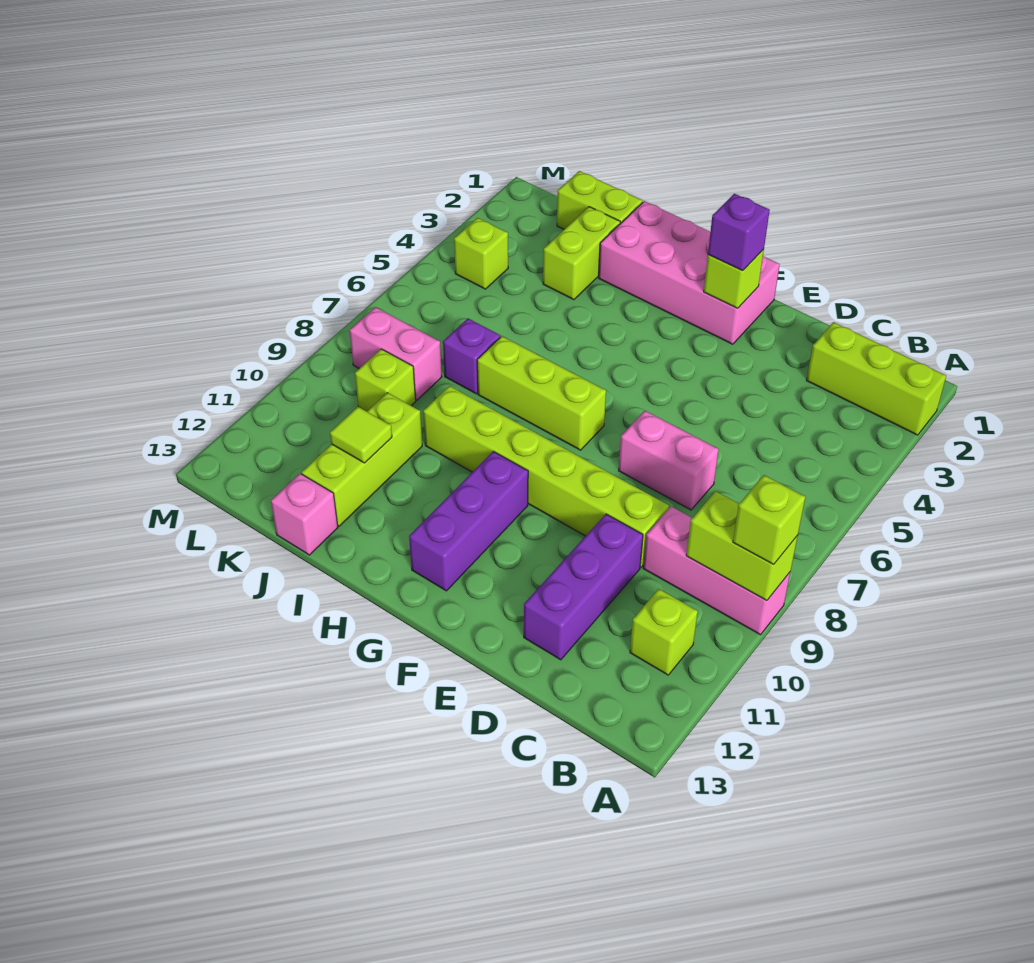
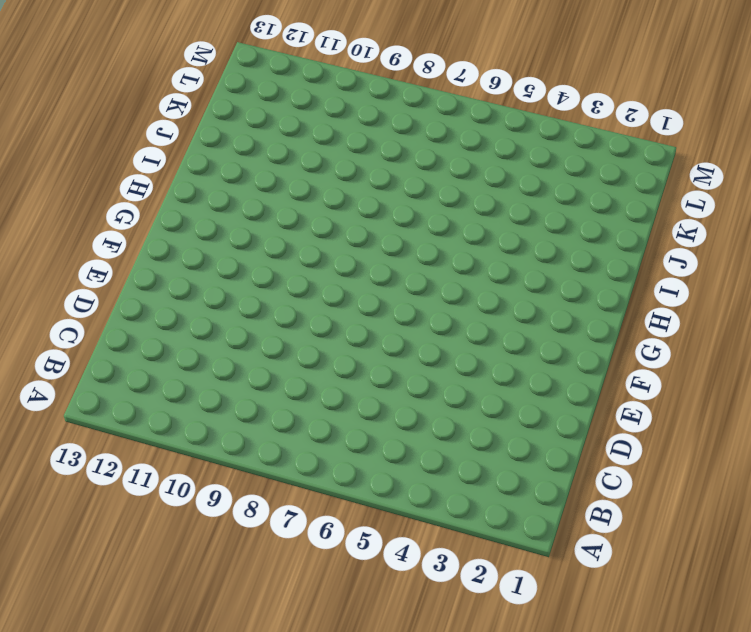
none -> lime brick A2:C2 level 1
none -> pink brick A9:C9 level 1
none -> lime brick B11 level 1

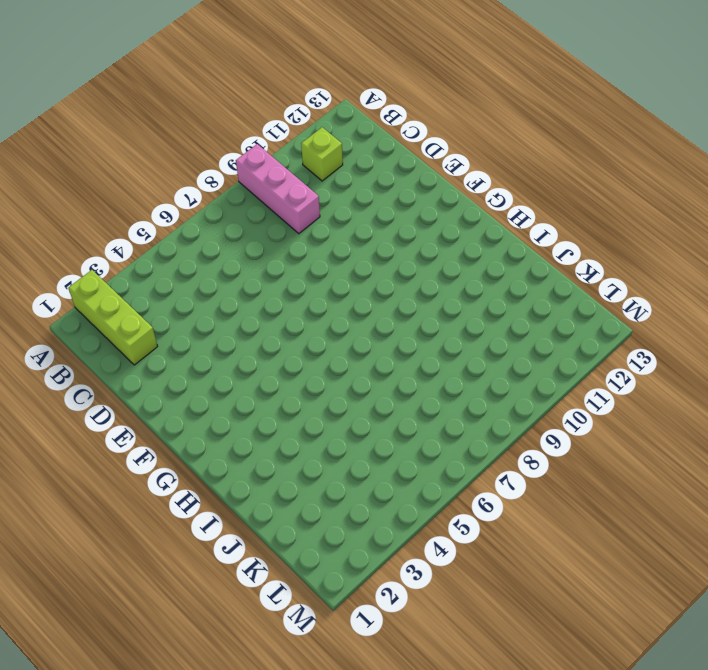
none -> pink brick D7:E7 level 1
none -> lime brick D9:I9 level 1
none -> purple brick D10:D12 level 1

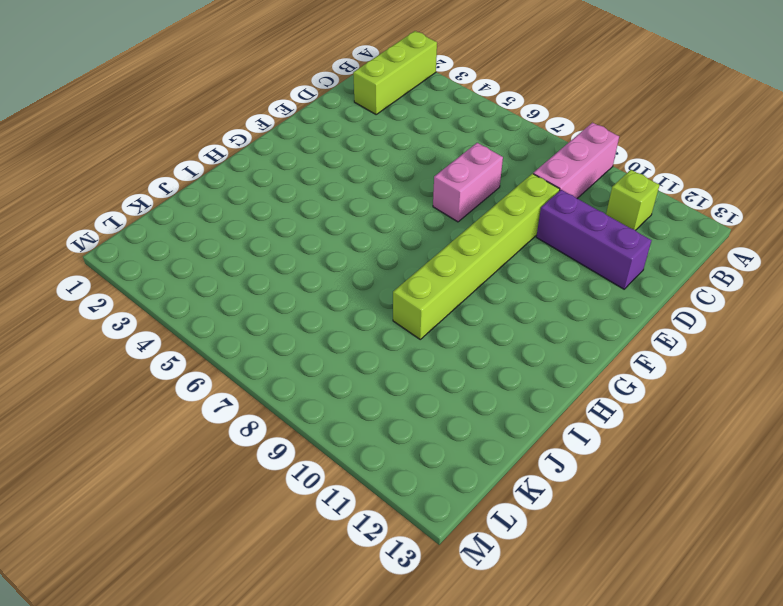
none -> pink brick F1:I2 level 1
none -> lime brick G7:I7 level 1
none -> purple brick G10:G12 level 1

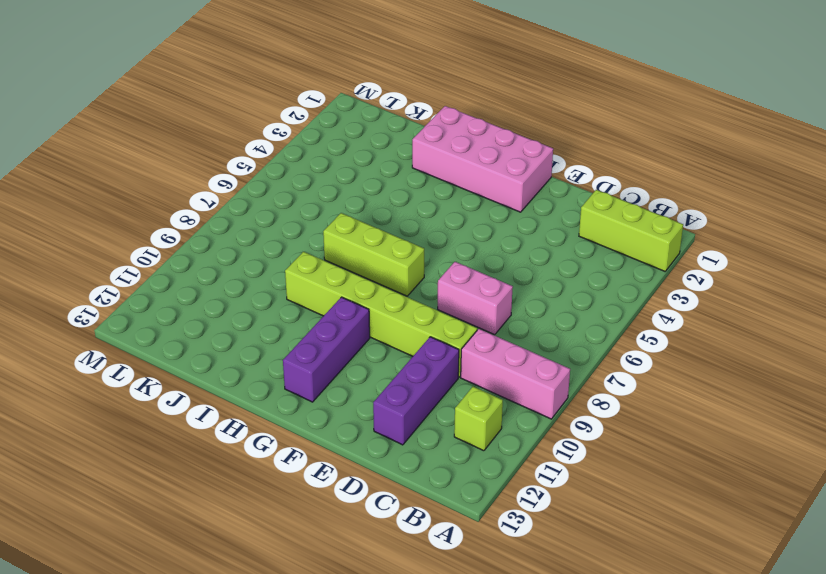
none -> lime brick J1:K1 level 1
none -> lime brick J2:J3 level 1
none -> purple brick J7 level 1

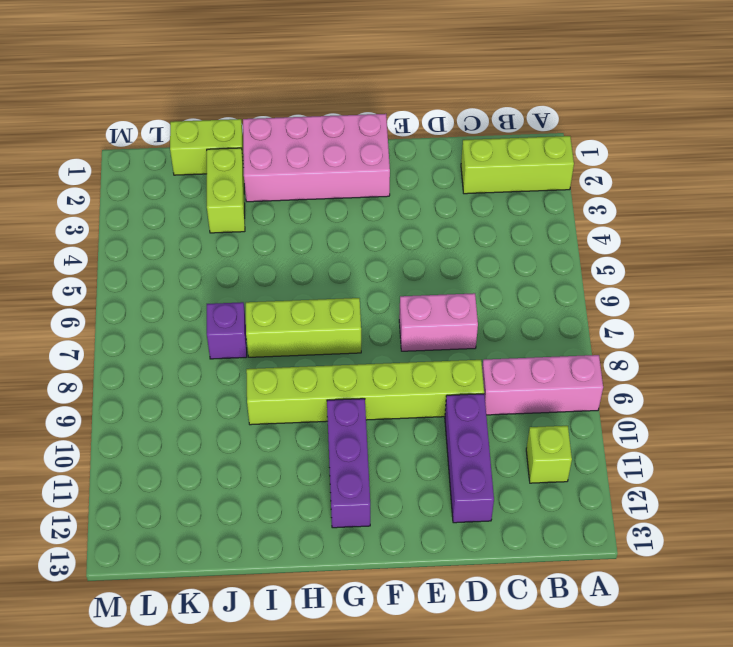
none -> lime brick J10:J12 level 1
none -> pink brick J13 level 1
none -> pink brick K8:L8 level 1

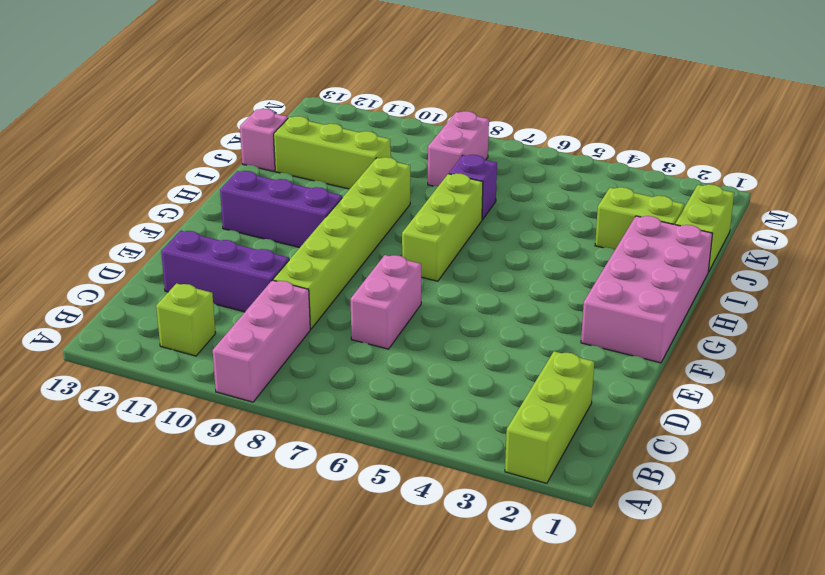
none -> lime brick K9 level 1
none -> lime brick L4 level 1
none -> lime brick A9:B9 level 2

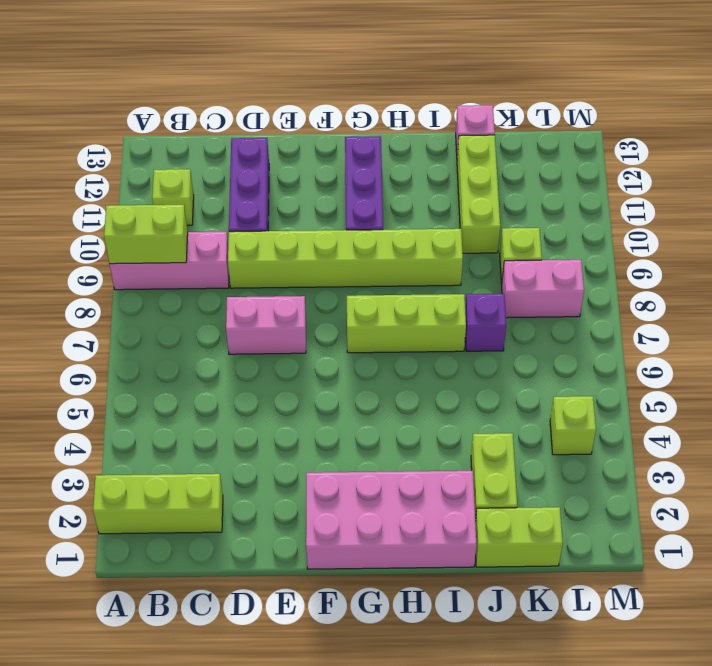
none -> lime brick F2 level 2
none -> lime tile J11 level 2
none -> lime brick A9 level 3

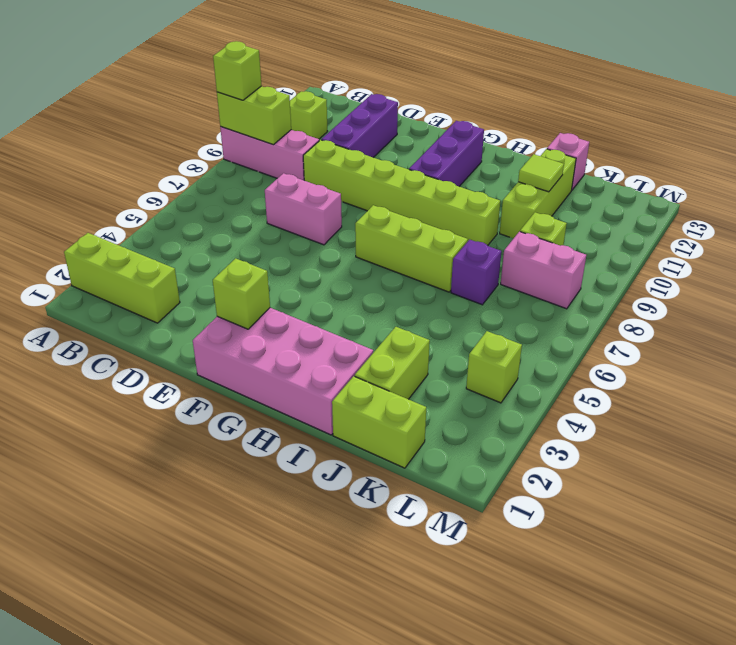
none -> purple brick F2 level 3

